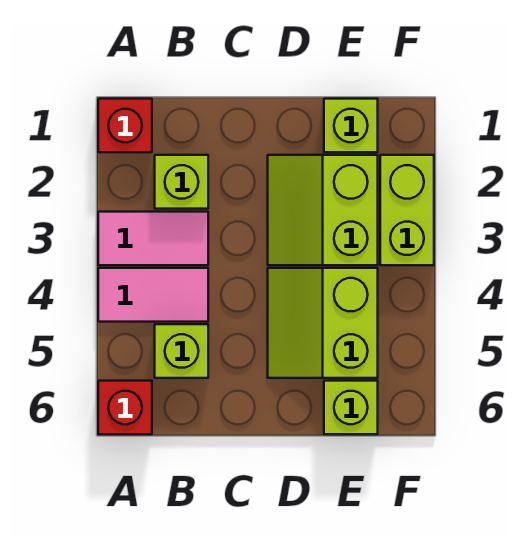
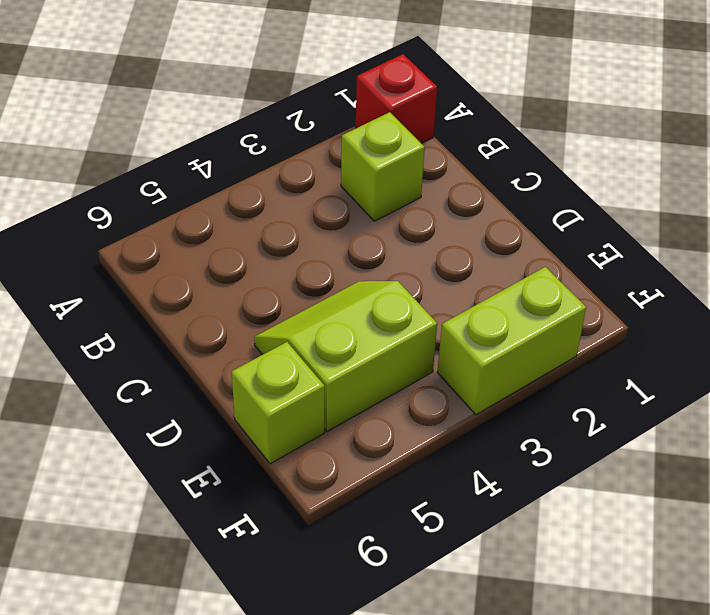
none -> pink tile A3:B3 level 1
none -> pink tile A4:B4 level 1

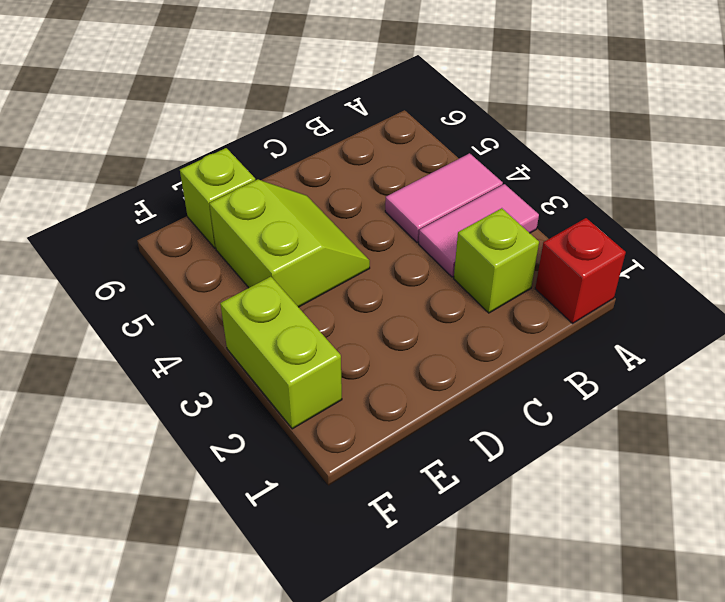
none -> red brick A6 level 1
none -> lime brick B5 level 1

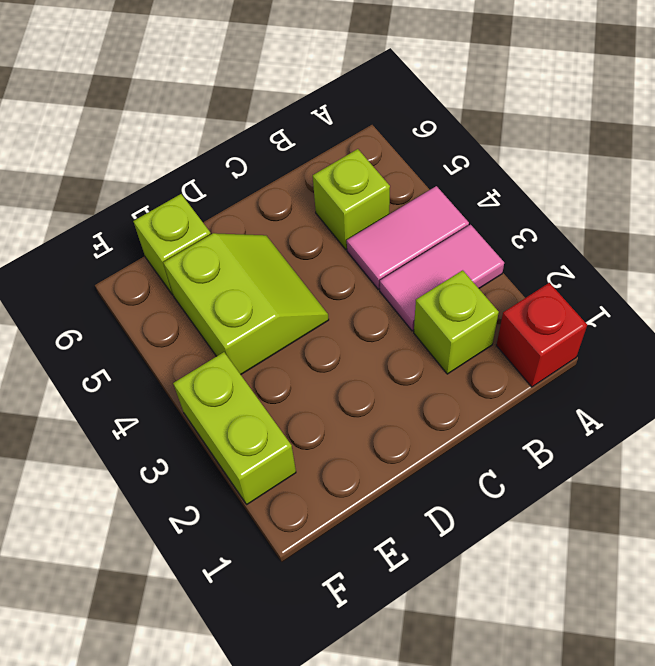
none -> red brick A6 level 1
none -> lime slope D2:E3 level 1 top E

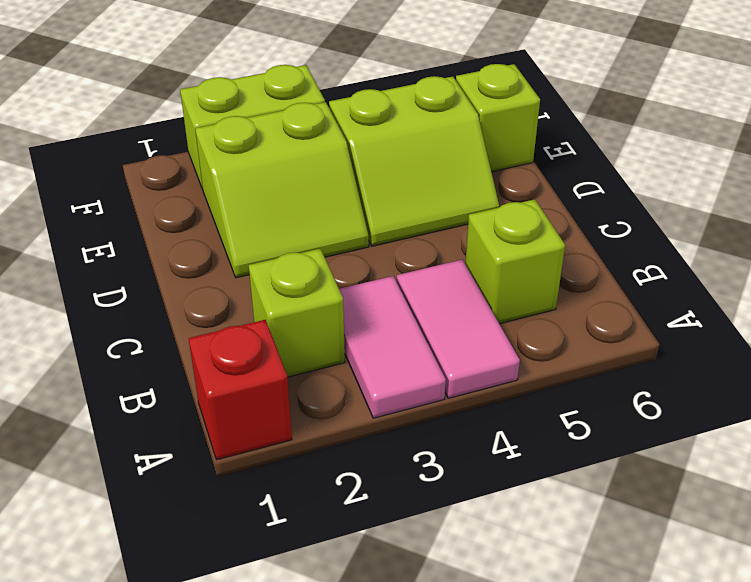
none -> red brick A6 level 1
none -> lime brick E1 level 1

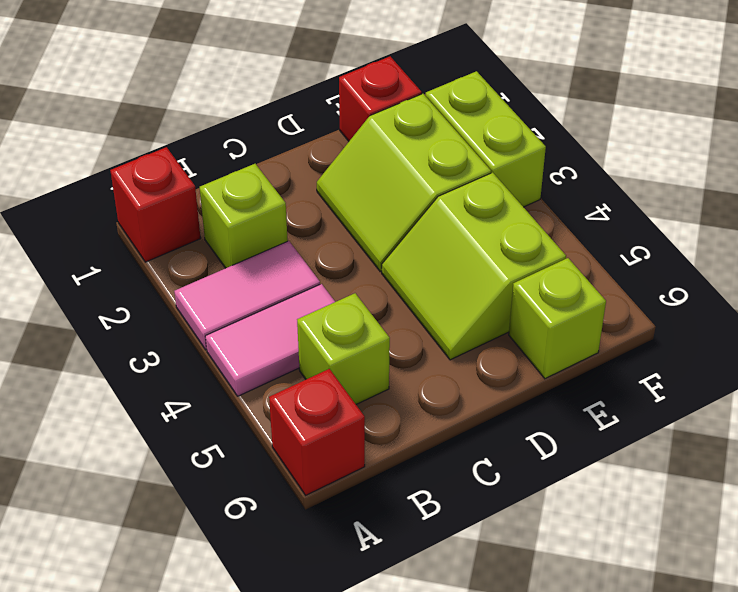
red brick E1 level 1 -> lime brick E1 level 1

